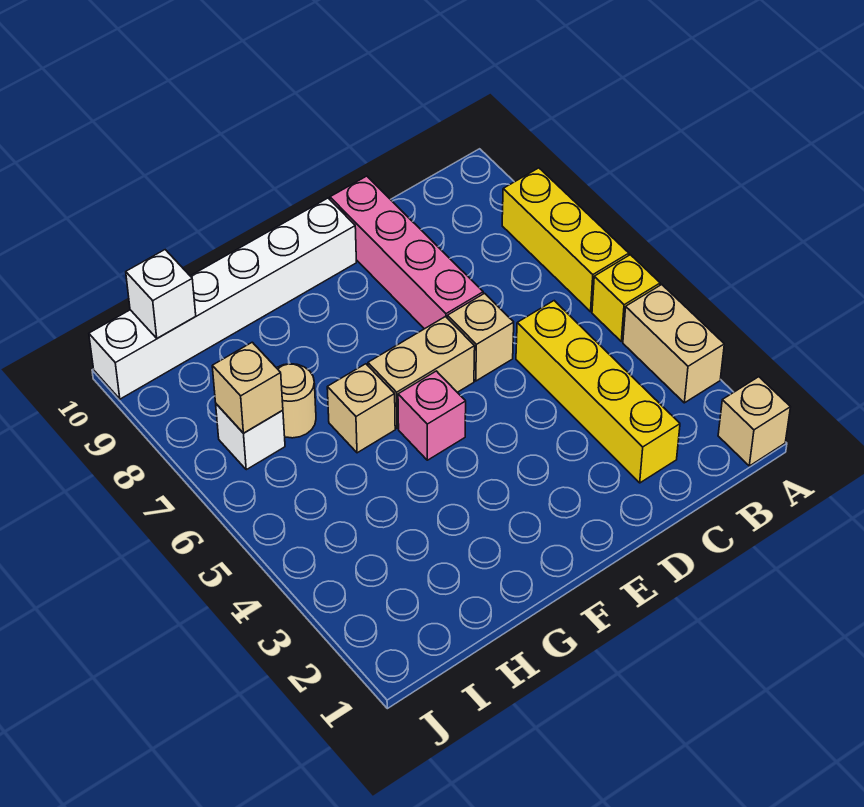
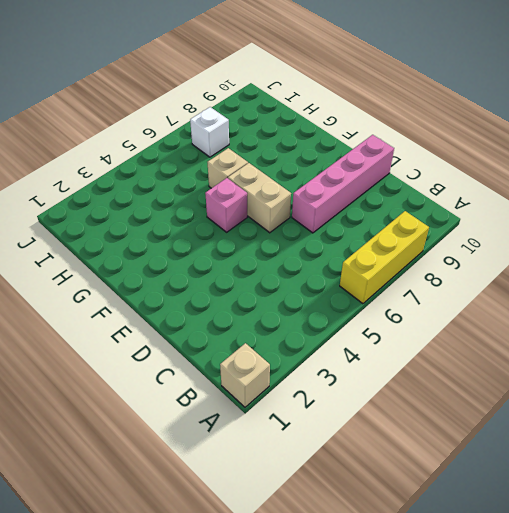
none -> tan brick A3:A4 level 1
none -> yellow brick A5 level 1
none -> yellow brick C2:C5 level 1

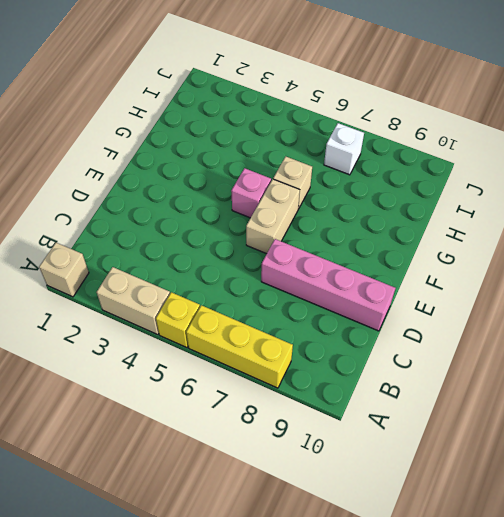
none -> yellow brick C2:C5 level 1
none -> tan brick D6 level 1
none -> white brick E10:J10 level 1

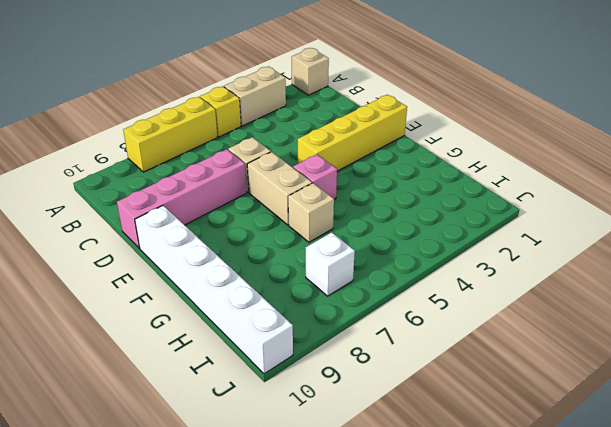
yellow brick E1:E4 level 1 -> yellow brick C2:C5 level 1
none -> tan round brick H7 level 1
none -> tan brick I7 level 2
none -> white brick I10 level 2

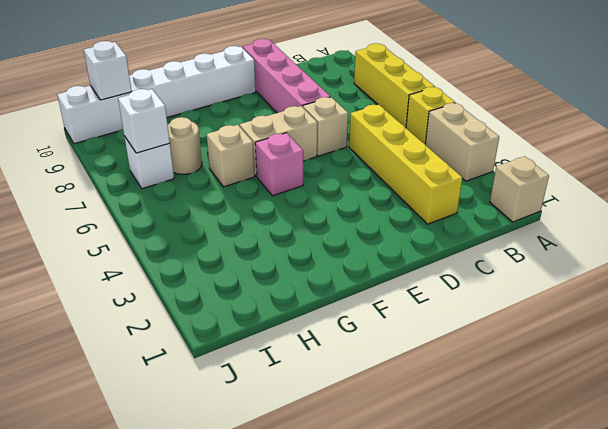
white brick I7 level 2 -> tan brick I7 level 2

